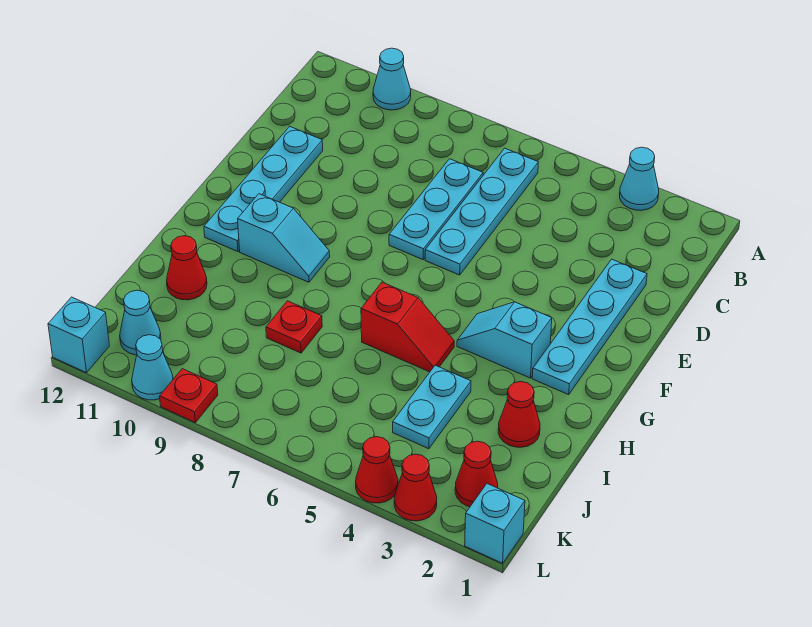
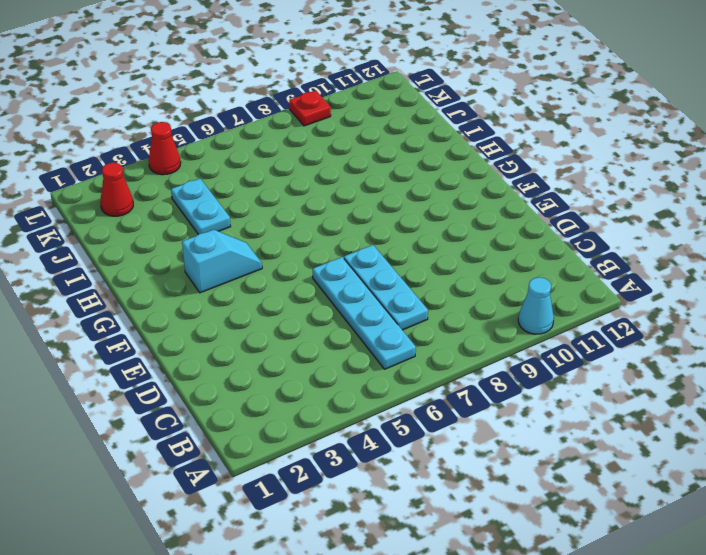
none -> cyan cone A3 level 1
none -> cyan plate D2:G2 level 1
none -> cyan plate D11:G11 level 1

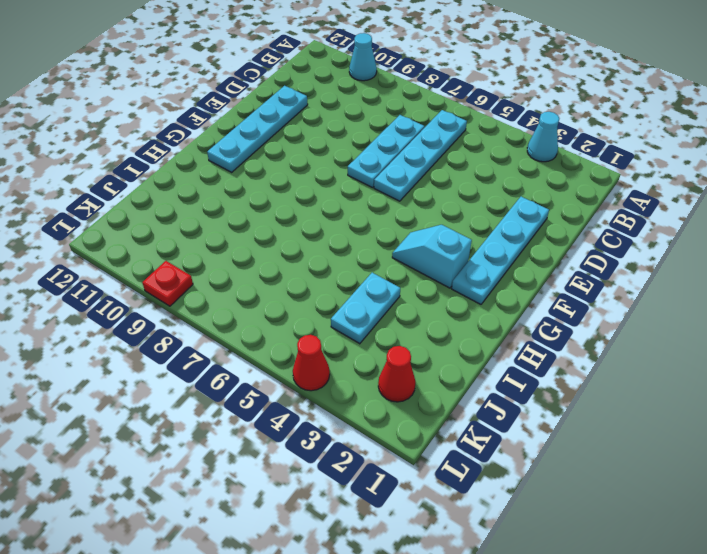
none -> cyan slope G9:G10 level 1 top 10
none -> red slope H5:H6 level 1 top 6
none -> red cone I2 level 1

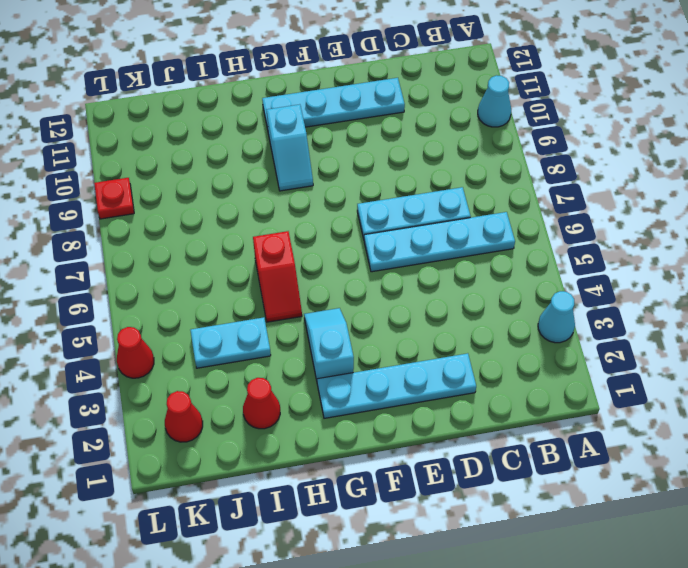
none -> red plate I8 level 1
none -> red cone I11 level 1
none -> cyan cone K11 level 1

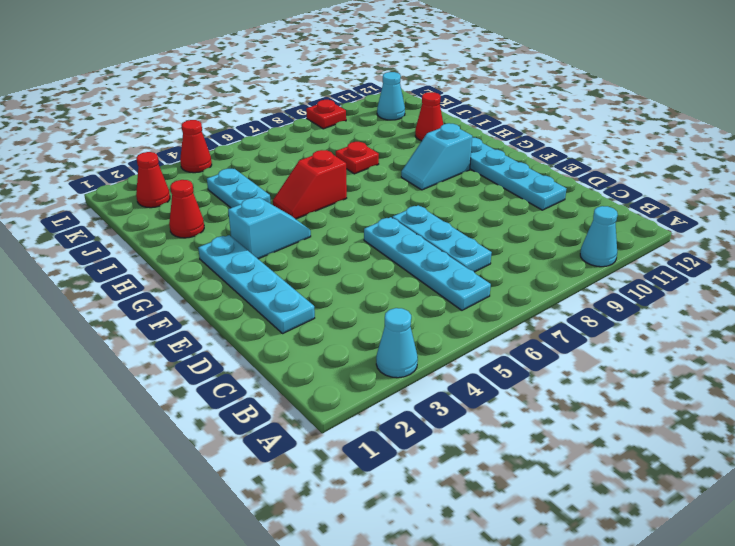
none -> cyan brick L1 level 1
none -> red cone L3 level 1
none -> cyan cone L10 level 1

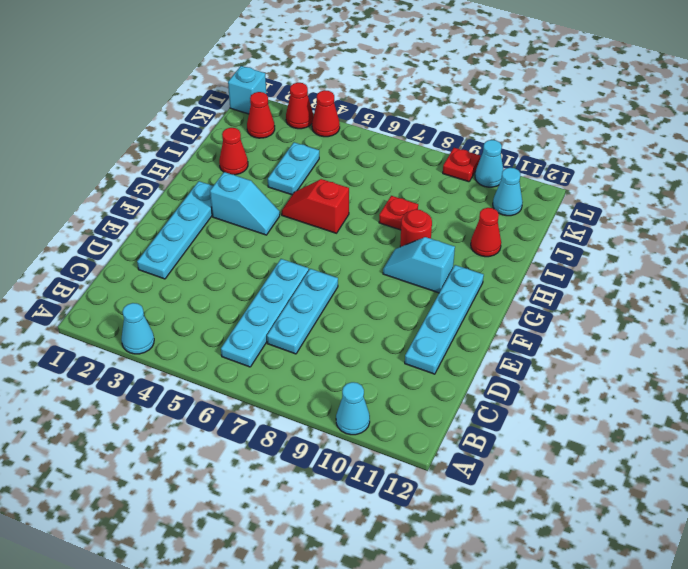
red round brick H9 level 1 -> none
none -> cyan brick L12 level 1

